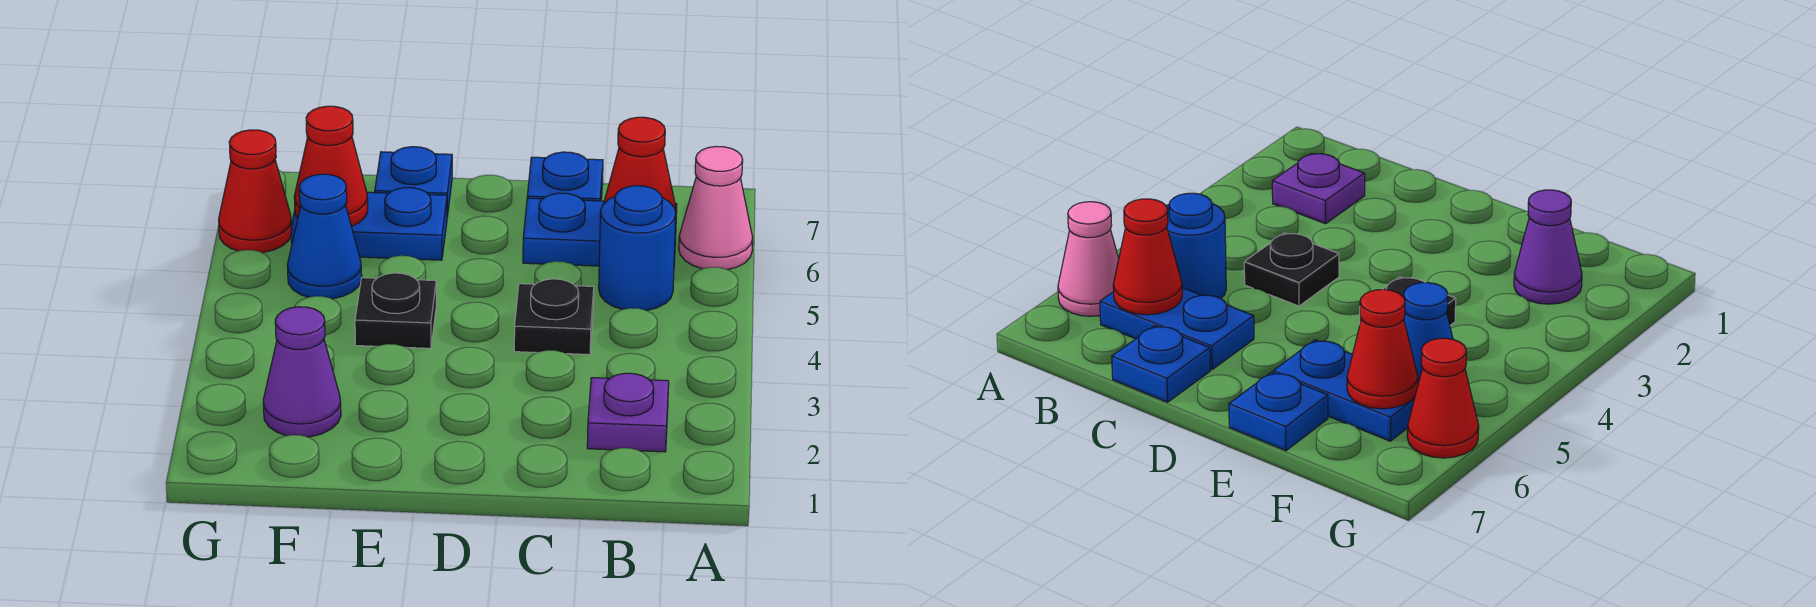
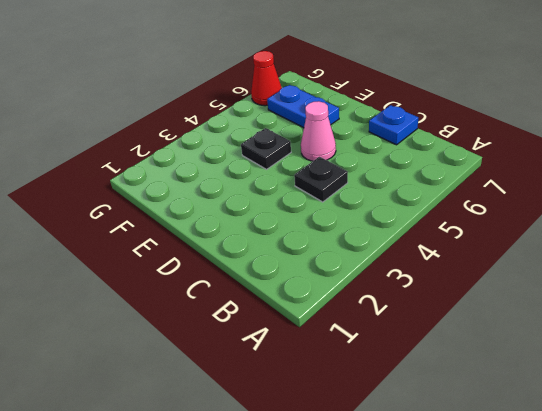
pink cone D5 level 1 -> pink cone A6 level 1
none -> purple plate B2 level 1
none -> blue round brick B5 level 1
none -> blue plate B6:C6 level 1

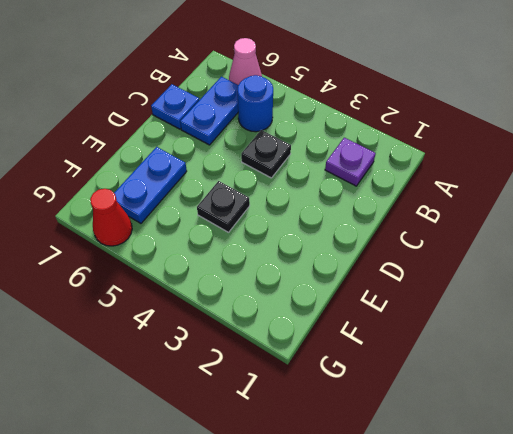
none -> blue plate E7 level 1
none -> purple cone F2 level 1
none -> blue cone F5 level 1

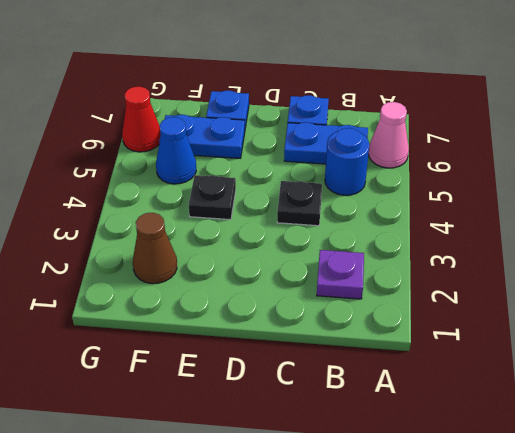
brown cone F2 level 1 -> purple cone F2 level 1
none -> red cone B6 level 2
none -> red cone F6 level 2

